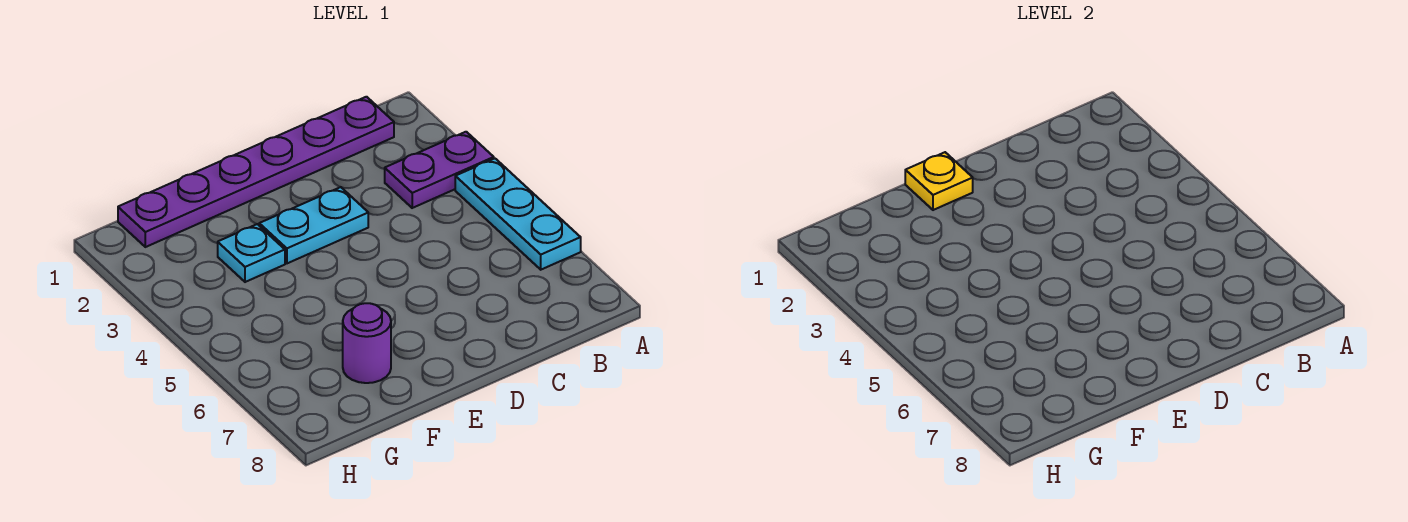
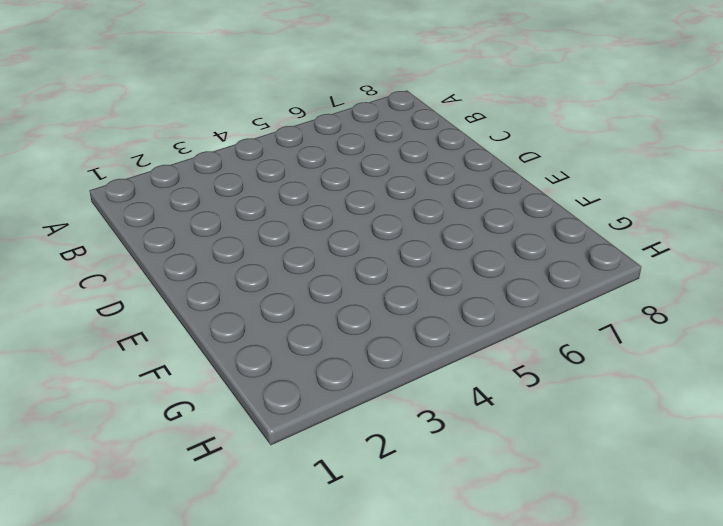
none -> purple plate A3:B3 level 1
none -> cyan plate A4:A6 level 1

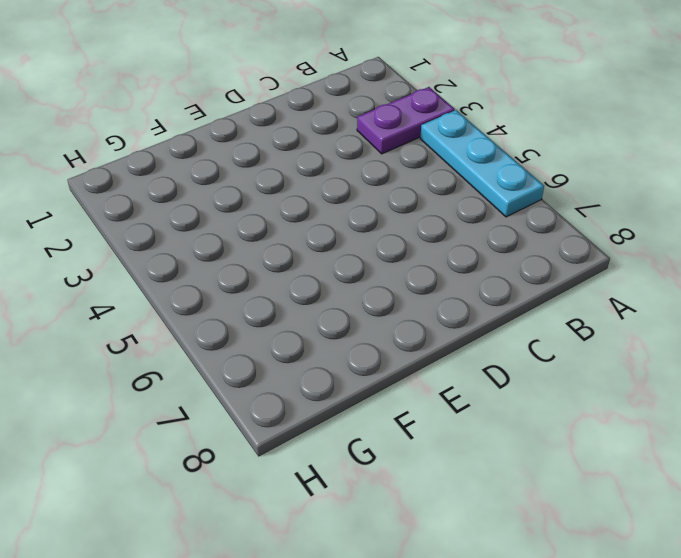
none -> purple plate B1:G1 level 1
none -> cyan plate D3:E3 level 1

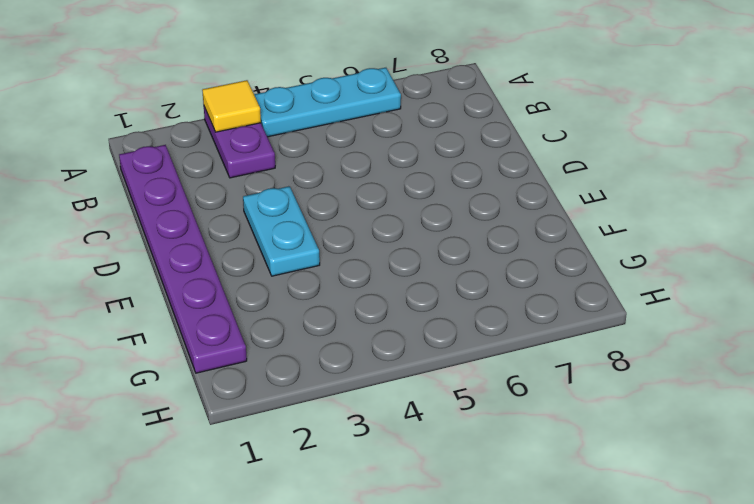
yellow tile A3 level 2 -> none
none -> cyan plate F3 level 1
none -> purple round brick F7 level 1

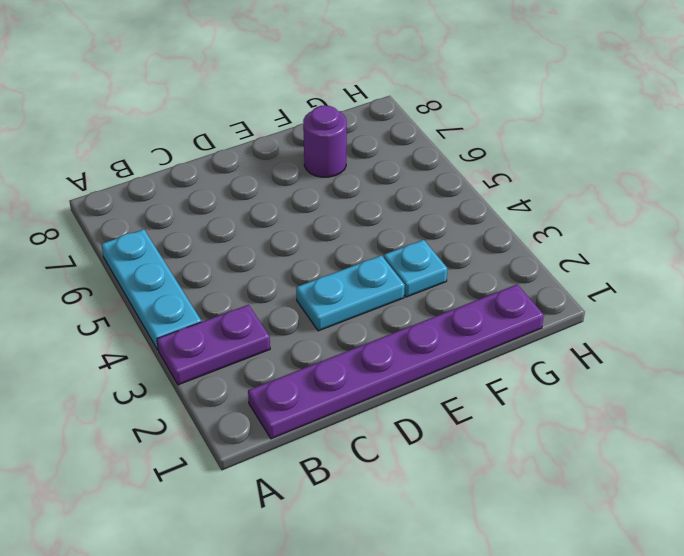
none -> yellow plate E1 level 2

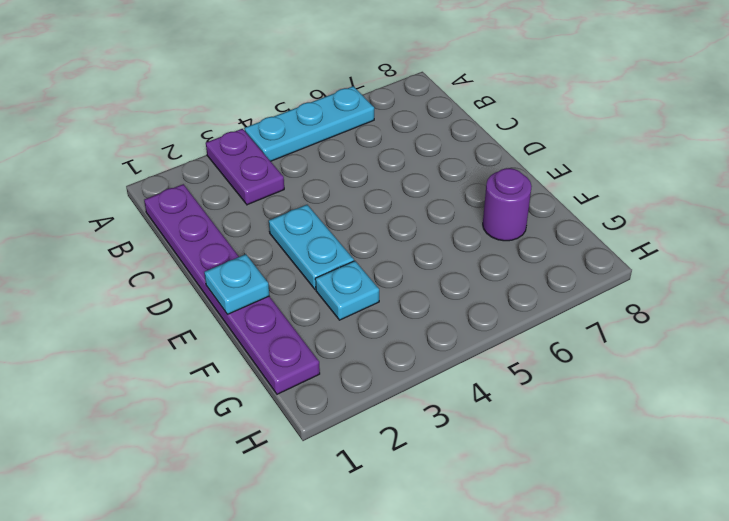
cyan plate E1 level 2 -> yellow plate E1 level 2

